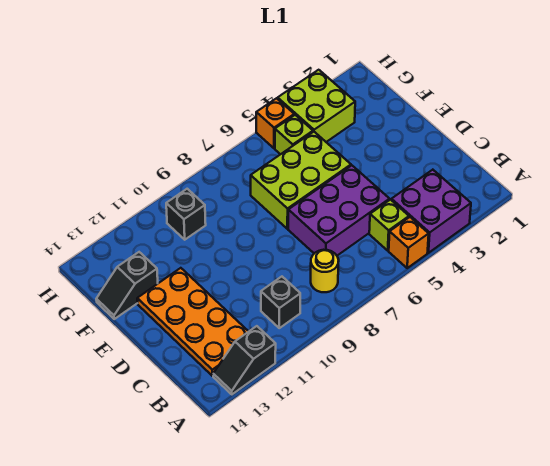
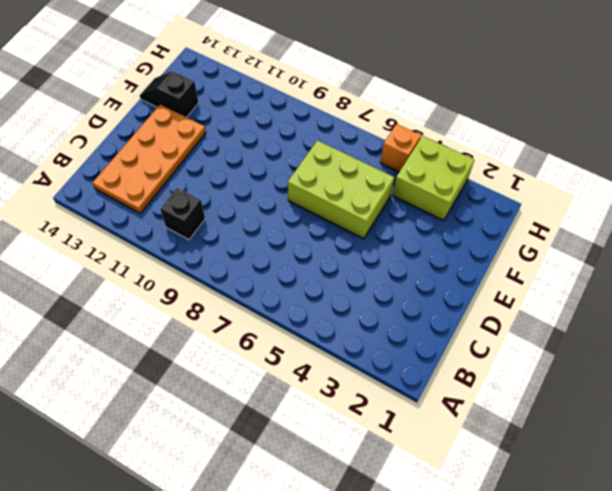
none -> purple brick A3:B4 level 1
none -> orange brick A5 level 1
none -> black slope A12:A13 level 1 top 12

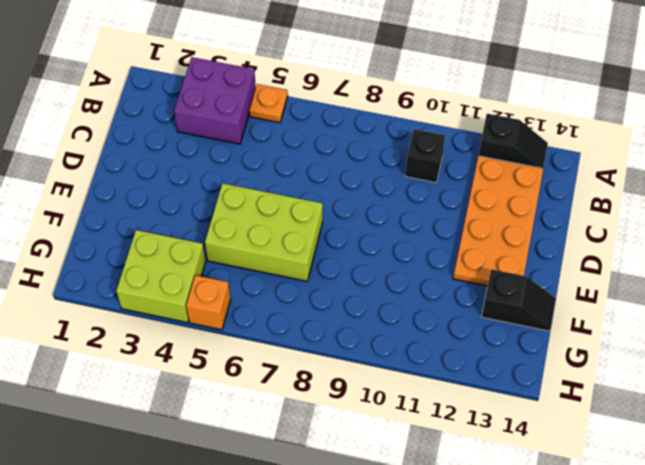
orange plate A5 level 1 -> orange brick A5 level 1
none -> lime brick B5 level 1
none -> yellow round brick B8 level 1
none -> purple brick C5:D7 level 1

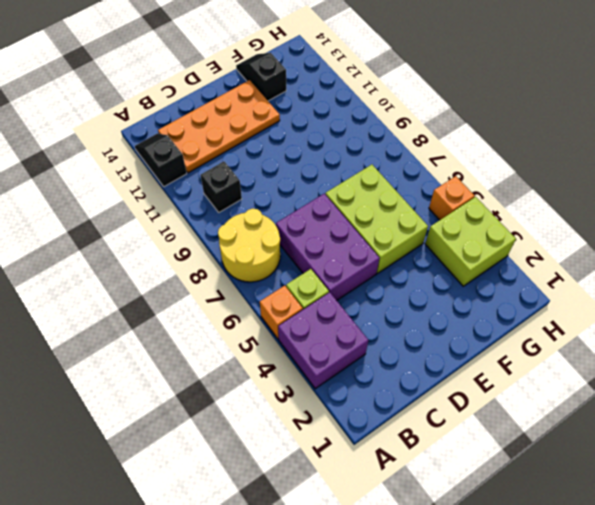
yellow round brick A7:B8 level 1 -> yellow round brick B8 level 1
none -> lime brick G5 level 1
none -> black brick G10 level 1

